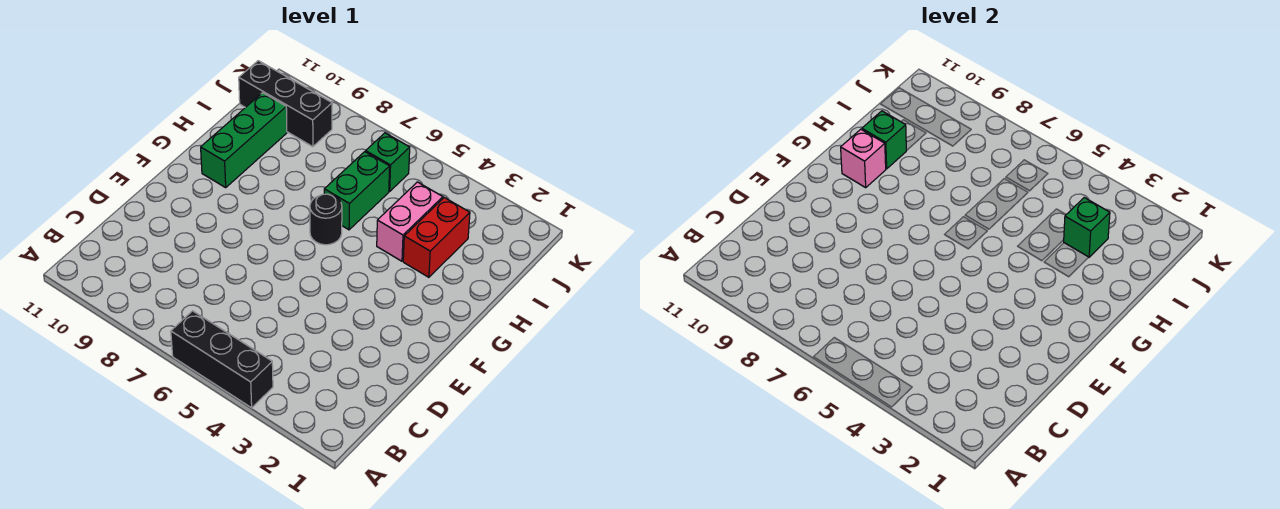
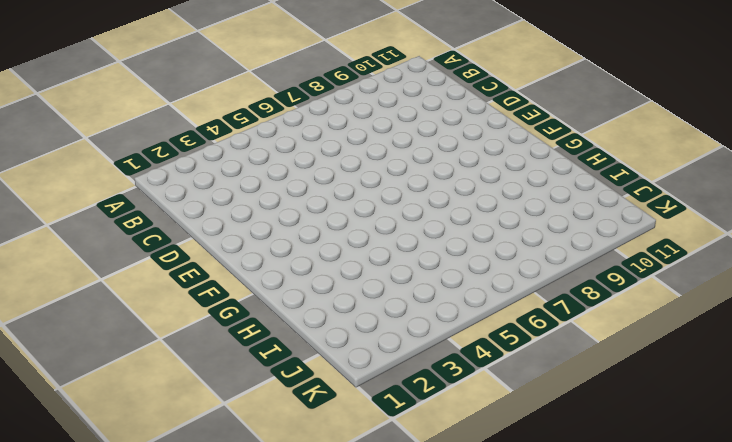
none -> black brick A4:A6 level 1
none -> black round brick G6 level 1

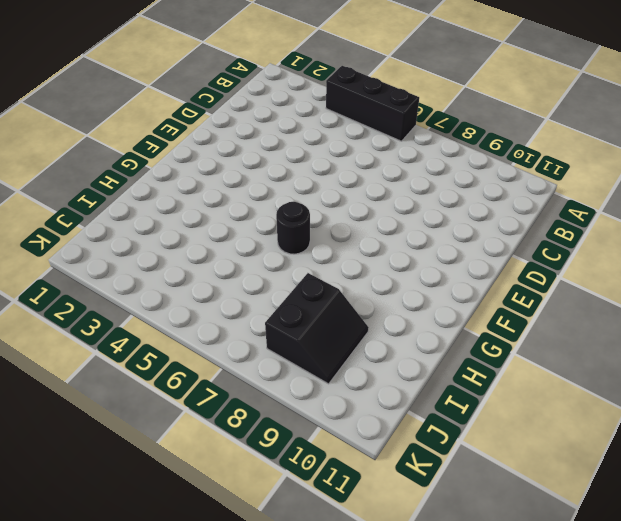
black slope I8:J9 level 1 top 8 -> black brick J9:J11 level 1
none -> green brick G10:I10 level 1
none -> red brick H3:I3 level 1

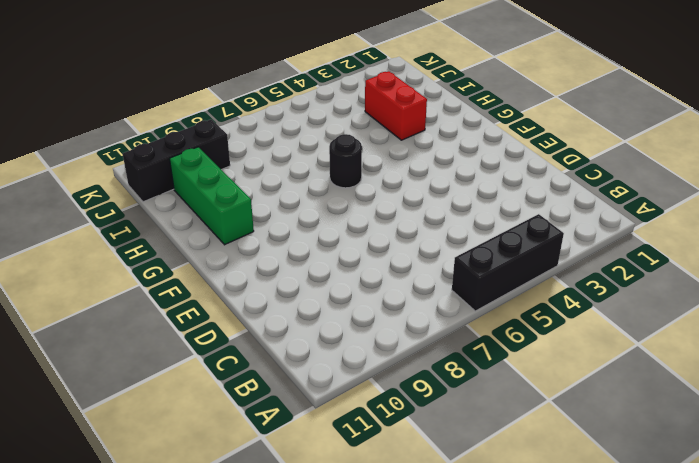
none -> pink brick H4:I4 level 1
none -> green brick H6:I6 level 1

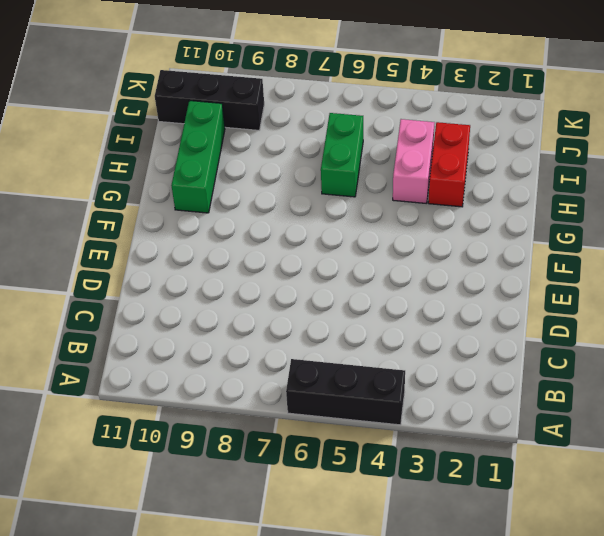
none -> black round brick G6 level 1
none -> green brick J6 level 1

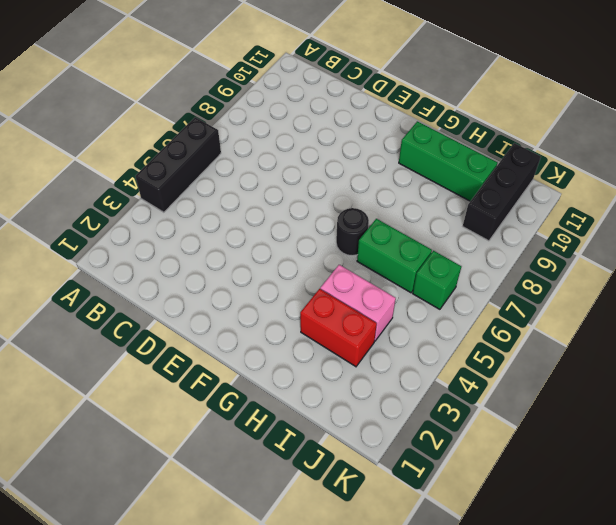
none -> pink brick G10 level 2
none -> green brick H10 level 2

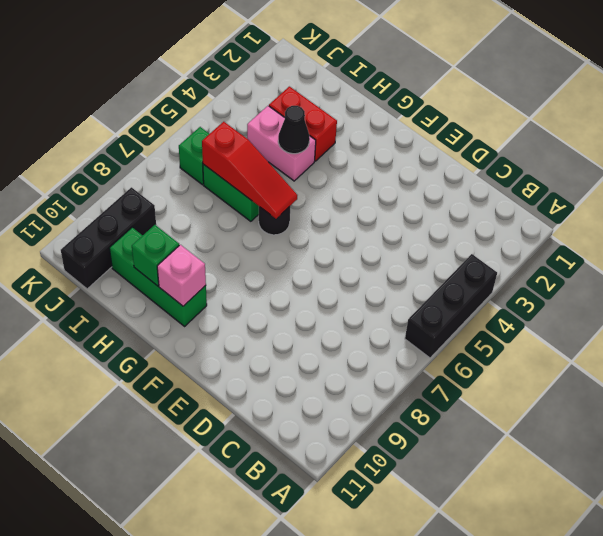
red slope G6:I6 level 2 top I -> none
black cone H4 level 2 -> none
none -> green brick I3 level 2

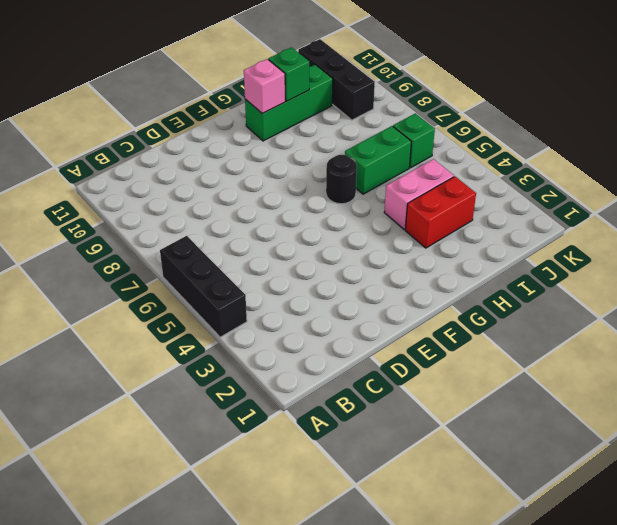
none -> green brick I3 level 2

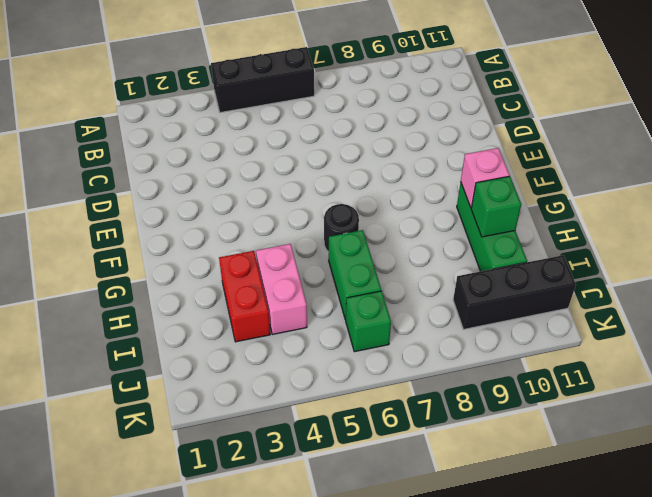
none -> green brick I3 level 2

